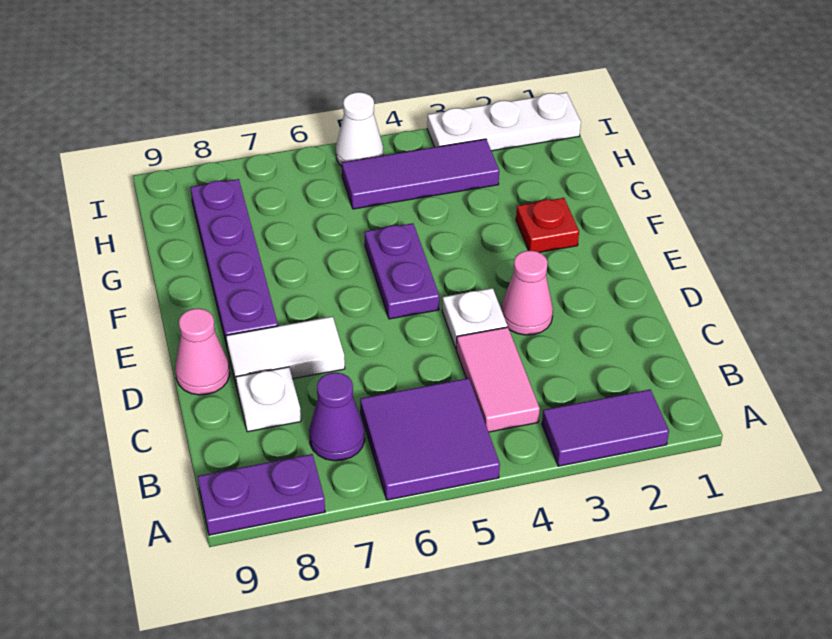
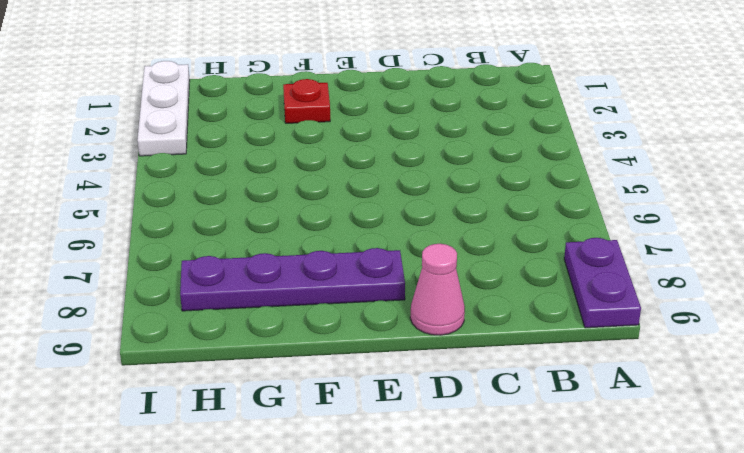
none -> purple tile A2:A3 level 1
none -> purple tile A5:B6 level 1
none -> pink tile B4:C4 level 1

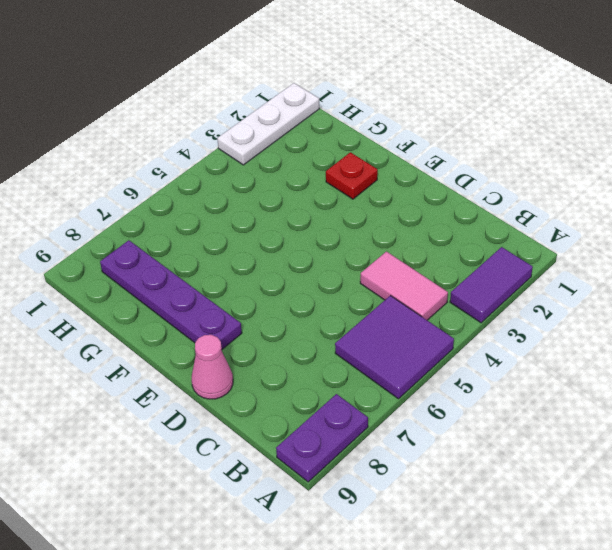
none -> purple cone B7 level 1
none -> white plate C8 level 1
none -> pink cone D3 level 1

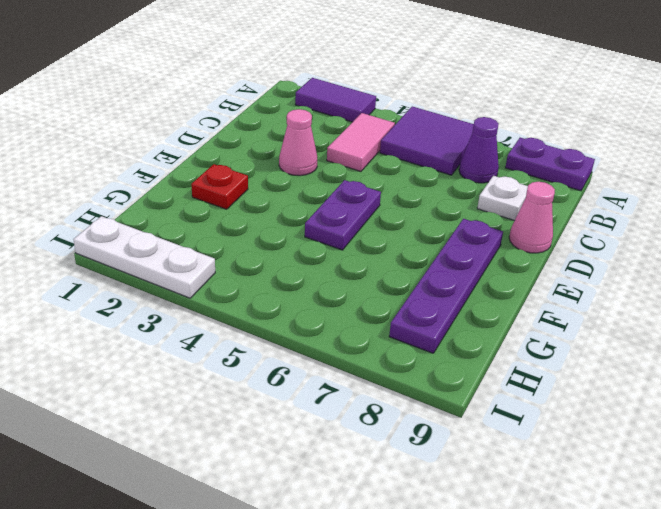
none -> white plate D4 level 1
none -> white tile D7:D8 level 1
none -> purple tile H3:H5 level 1

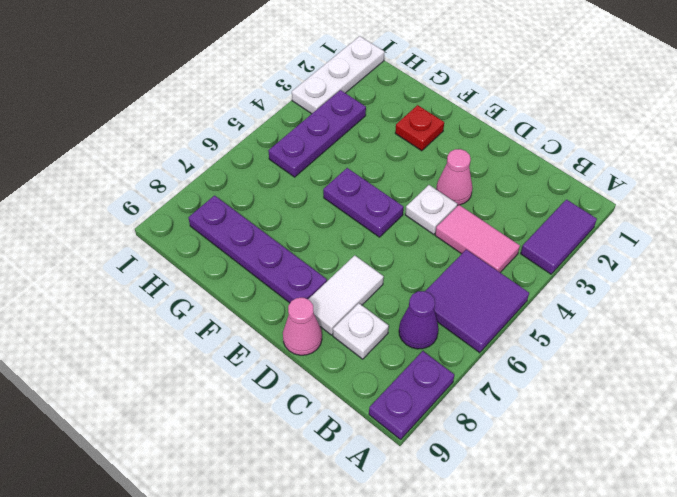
purple plate H3:H5 level 1 -> purple tile H3:H5 level 1
none -> white cone I5 level 1

